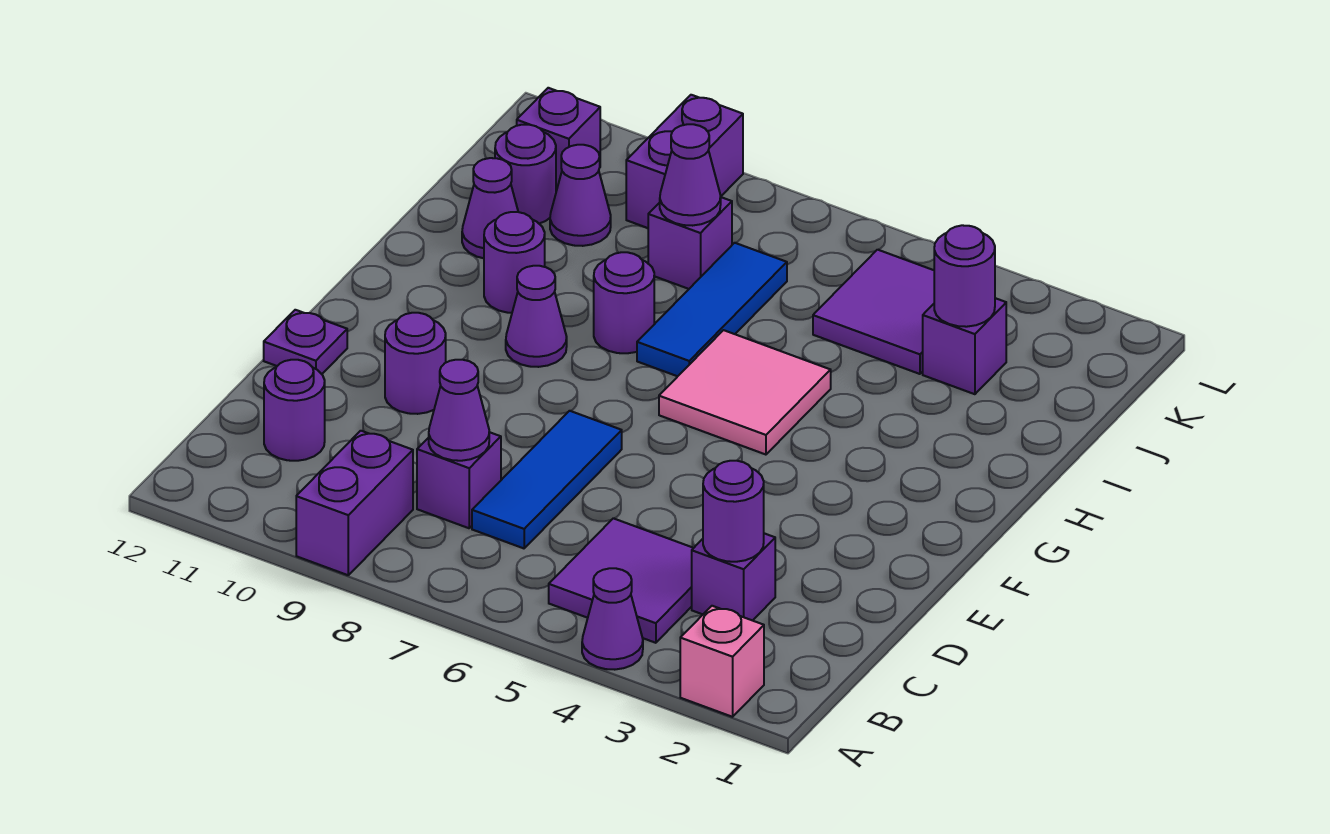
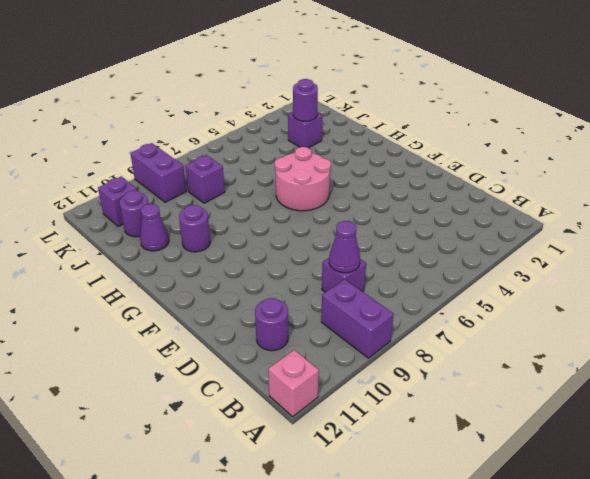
pink brick A12 level 1 -> pink brick A2 level 1
pink round brick G5:H6 level 1 -> pink tile G5:H6 level 1
none -> purple cone A4 level 1
none -> purple tile B4:C5 level 1
none -> purple brick C3 level 1

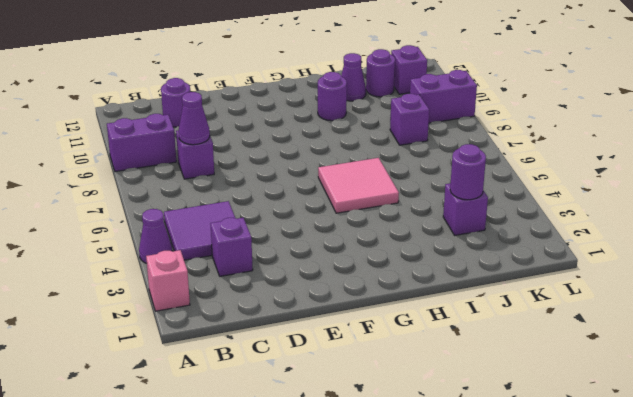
none -> blue tile C7:E7 level 1
none -> purple round brick E10 level 1
none -> purple plate E12 level 1

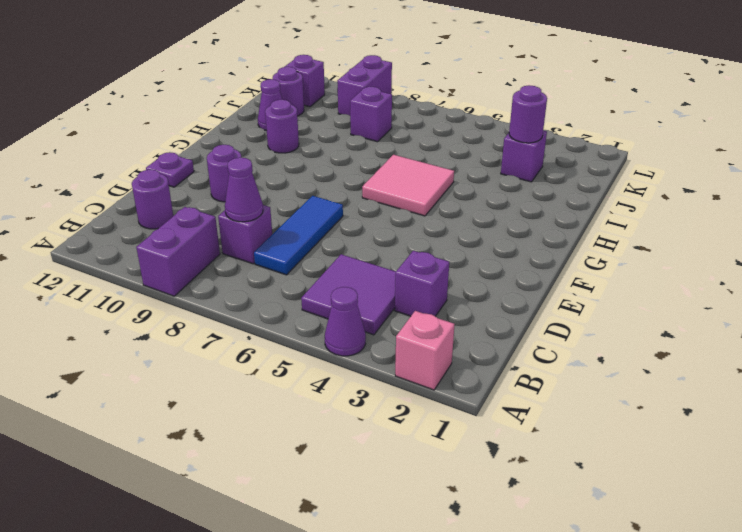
none -> purple cone G9 level 1
none -> blue tile H7:J7 level 1
none -> purple round brick H8 level 1

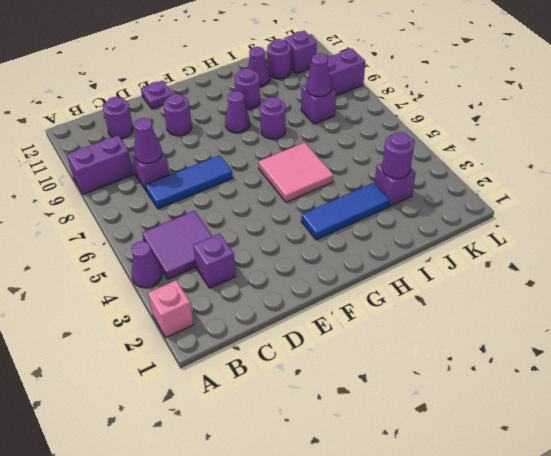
blue tile G3:I3 level 1 -> blue tile H7:J7 level 1
none -> purple tile J4:K5 level 1
none -> purple cone J10 level 1
none -> purple round brick C3 level 2

